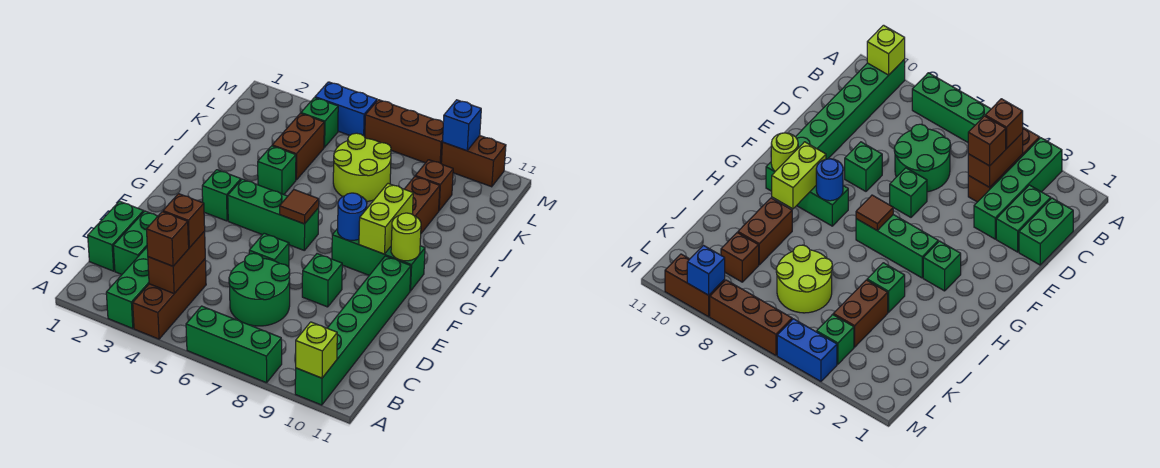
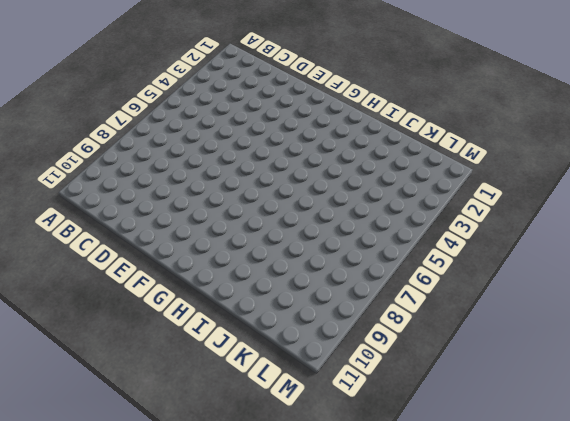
none -> green brick A3:D3 level 1
none -> brown brick A4:C4 level 1
none -> green brick A6:A8 level 1
none -> green brick A10:F10 level 1

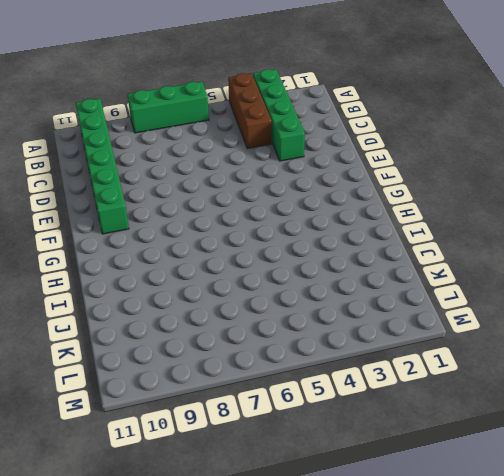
none -> green brick C1:D1 level 1
none -> green brick C2:D2 level 1
none -> green round brick C6:D7 level 1
none -> green brick E6 level 1

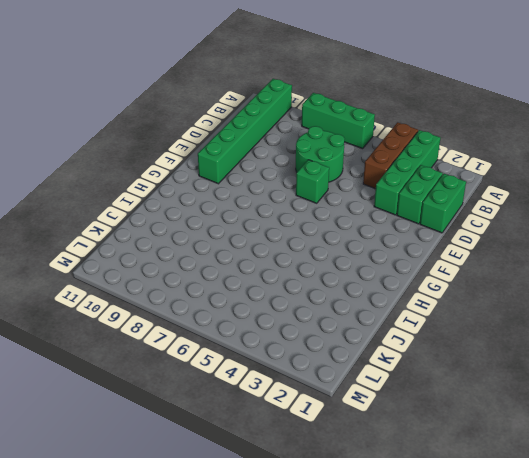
none -> green brick E8 level 1
none -> green brick G3 level 1
none -> green brick G4:G6 level 1
none -> green brick G8:G10 level 1

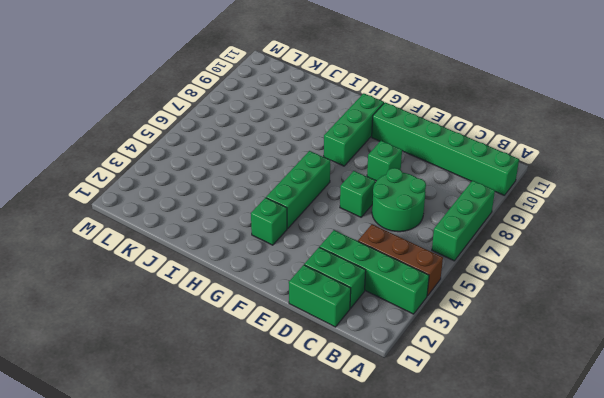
none -> green brick I4 level 1
none -> brown brick I9:J9 level 1
none -> brown brick J4:K4 level 1
none -> lime round brick J6:K7 level 1

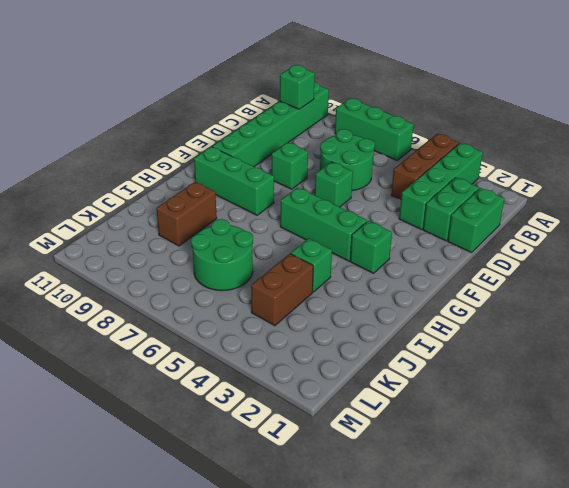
green brick B10 level 2 -> green brick L4 level 1
green round brick J6:K7 level 1 -> lime round brick J6:K7 level 1
none -> brown brick K9 level 1
none -> blue brick M4:M5 level 1
none -> brown brick M6:M8 level 1
none -> brown brick M9:M10 level 1

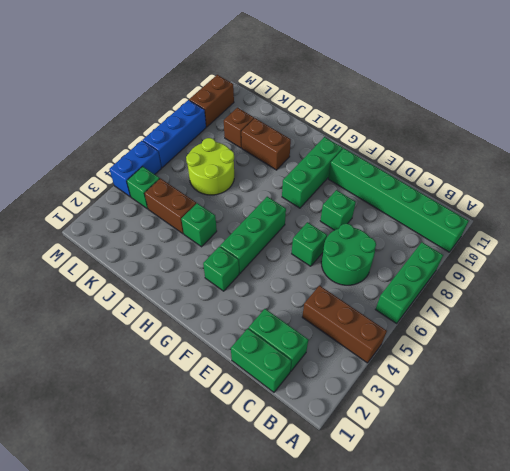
blue brick M6:M8 level 1 -> brown brick M6:M8 level 1
none -> green brick A3:D3 level 1
none -> lime brick A10 level 2
none -> brown brick B4:C4 level 2
none -> brown tile G6 level 2

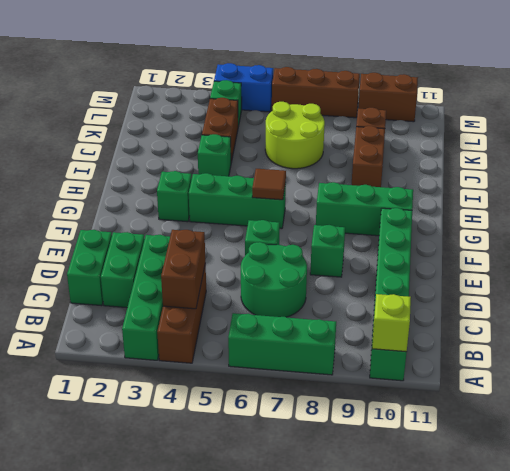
none -> blue round brick G8 level 2
none -> lime brick G9:H9 level 2
none -> lime round brick G10 level 2
none -> blue brick M9 level 2

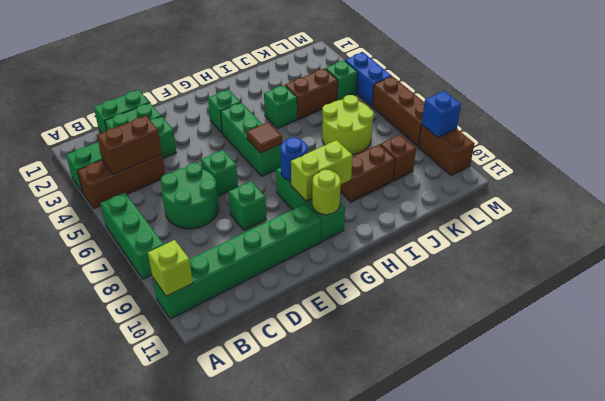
none -> brown brick B4 level 3
none -> brown brick C4 level 3

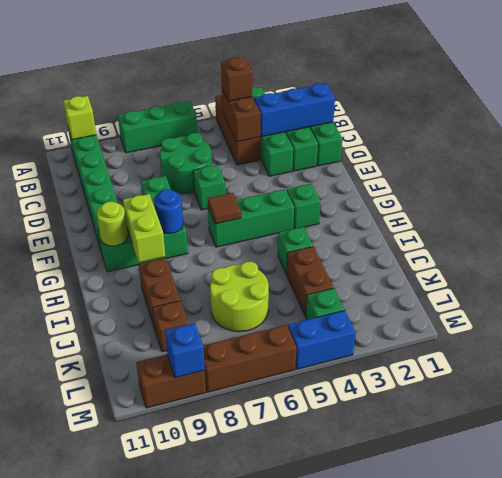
blue brick C1:C3 level 2 -> none
none -> brown brick C4 level 3

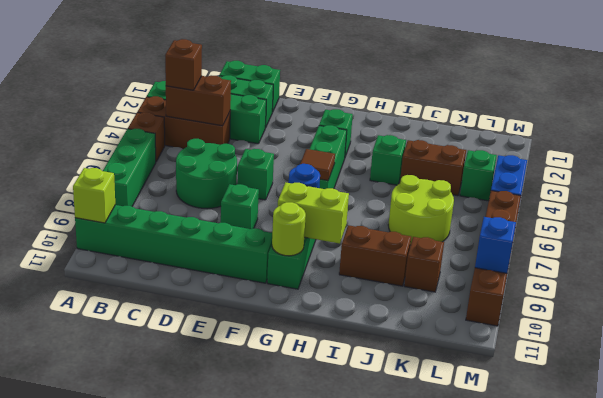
brown brick A5 level 1 -> brown brick C4 level 3

